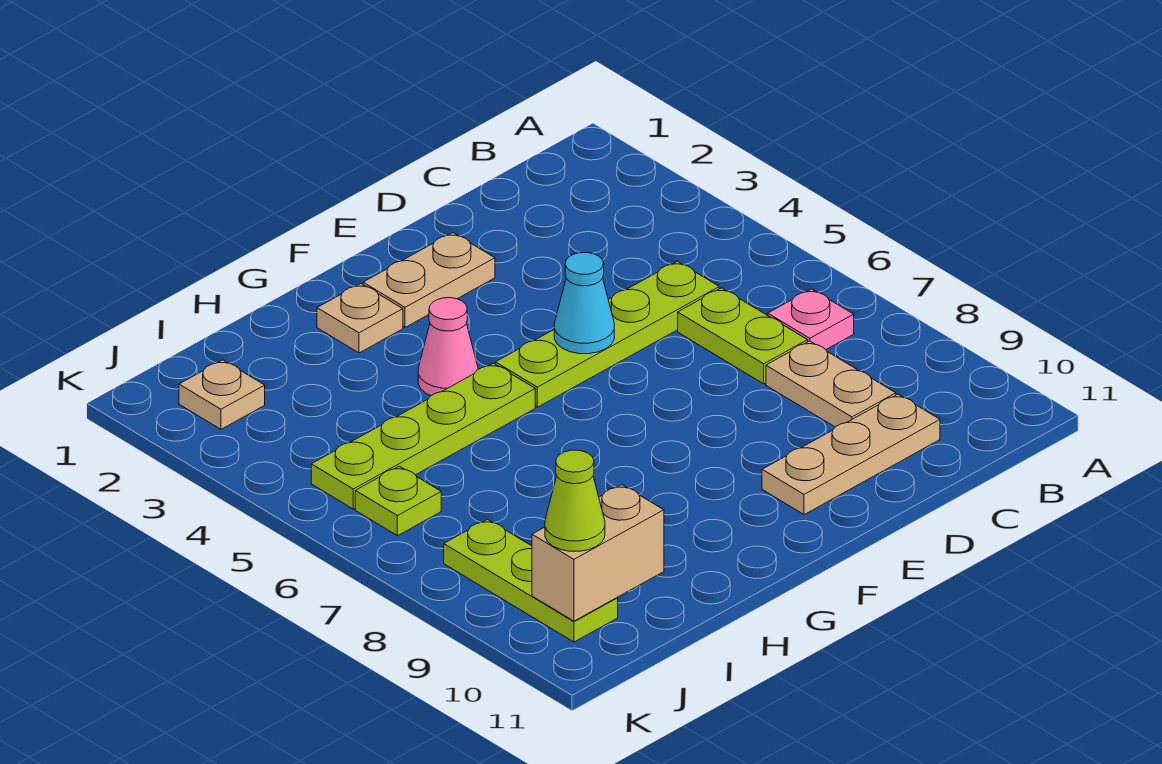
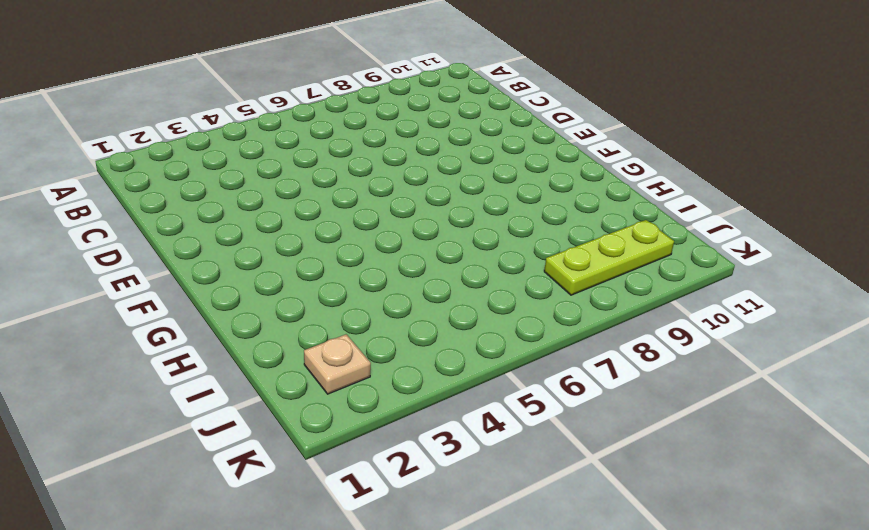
none -> pink plate B7 level 1
none -> lime plate C5:F5 level 1
none -> lime plate C6:C7 level 1

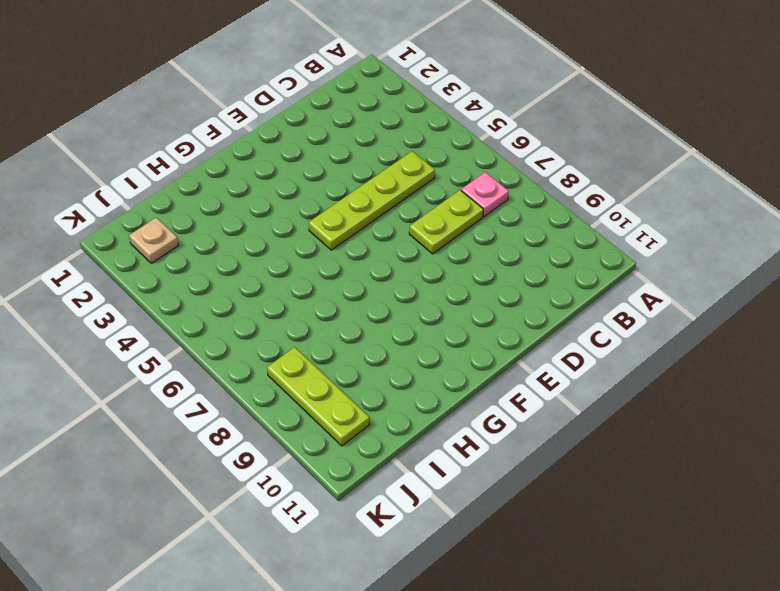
lime plate C7:D7 level 1 -> lime plate C6:C7 level 1
none -> tan plate C8:C9 level 1
none -> tan plate C10:E10 level 1
none -> tan plate E2:F2 level 1

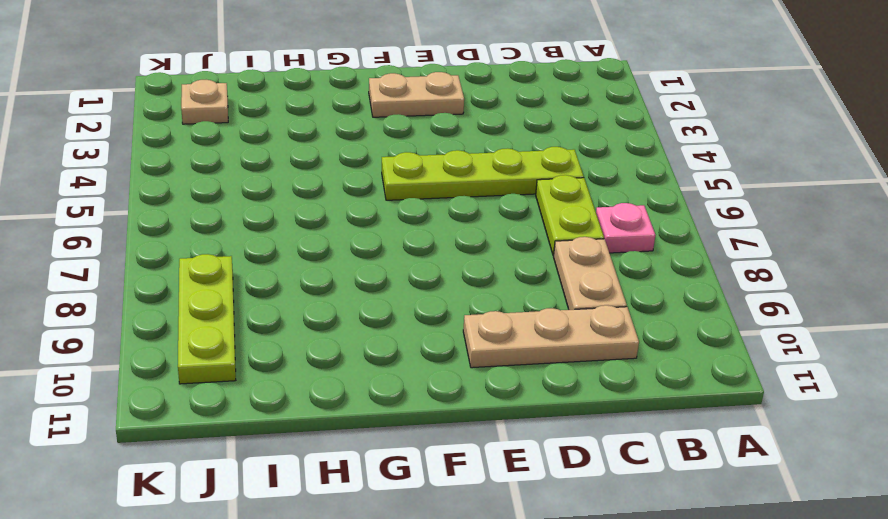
none -> tan plate G2 level 1
none -> pink cone G4 level 1
none -> lime plate G5:J5 level 1

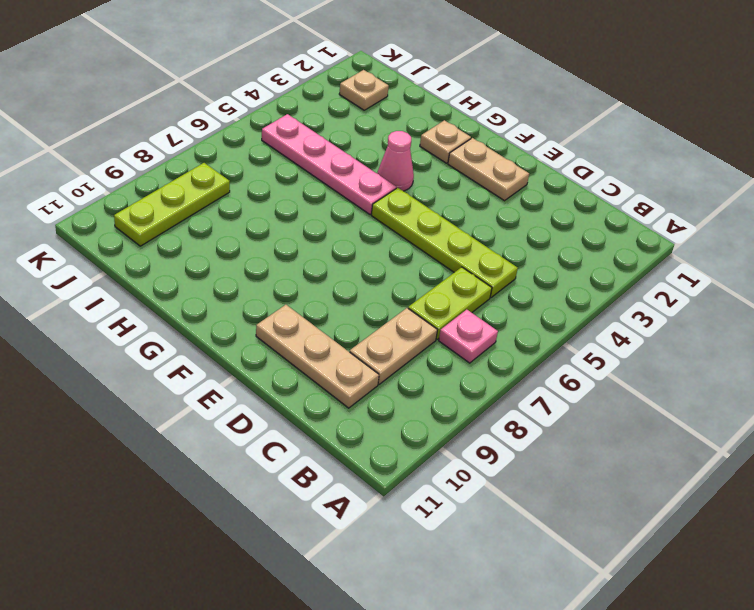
pink plate G5:J5 level 1 -> lime plate G5:J5 level 1
none -> lime plate J6 level 1
none -> cyan cone E5 level 2
none -> tan brick I10:J10 level 2

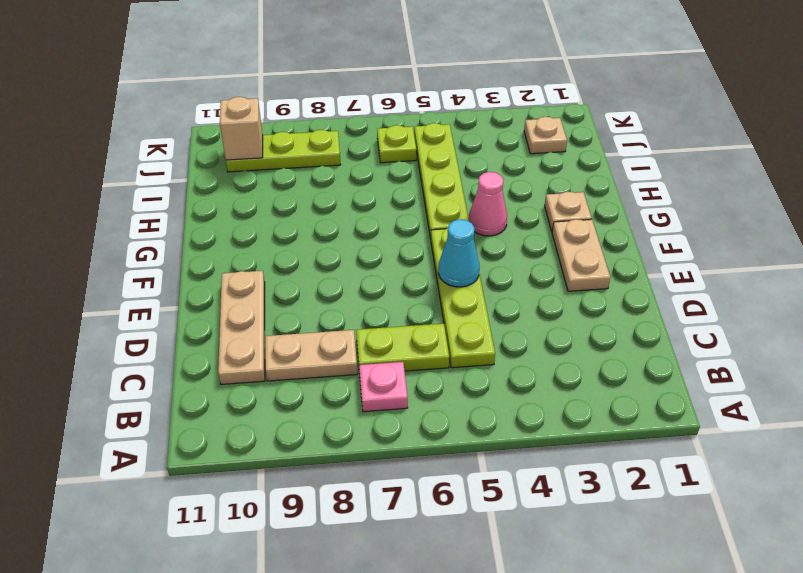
tan brick J10 level 2 -> tan brick I10:J10 level 2
none -> lime cone J10 level 3

